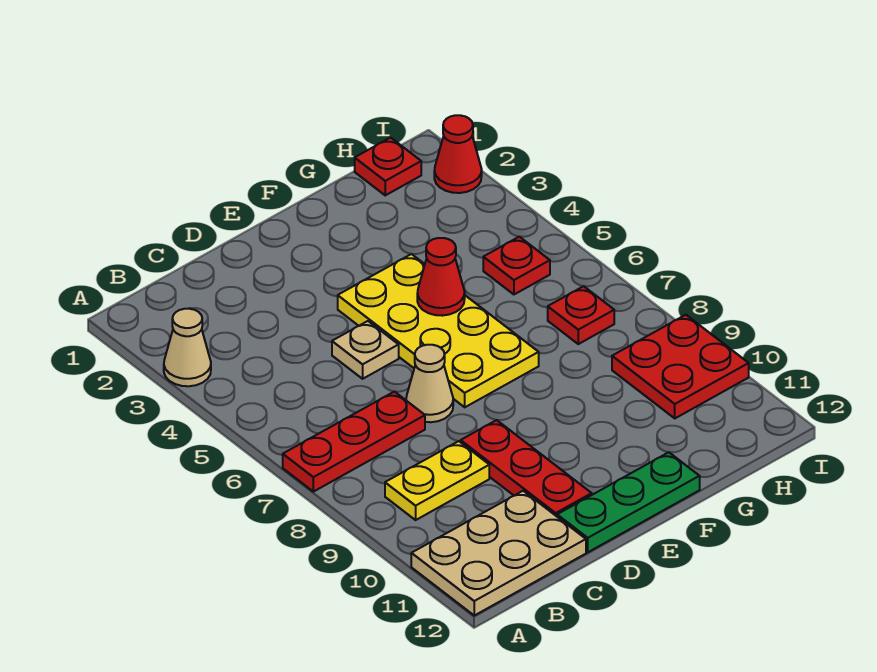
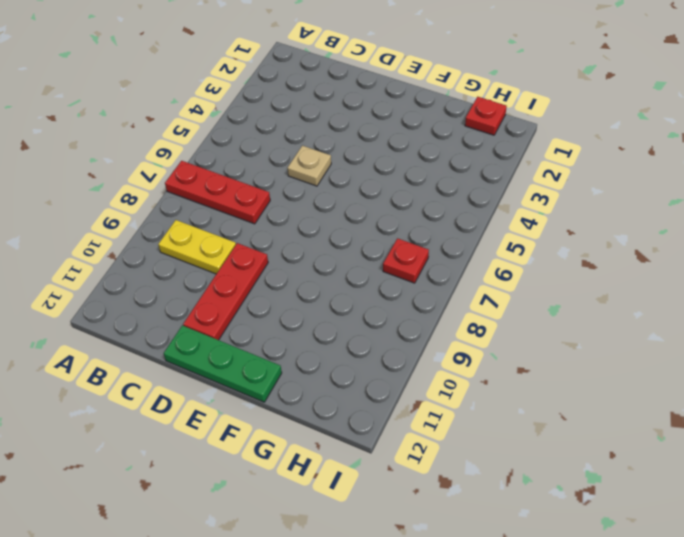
none -> tan cone A3 level 1
none -> tan plate A11:C12 level 1
none -> tan cone D7 level 1

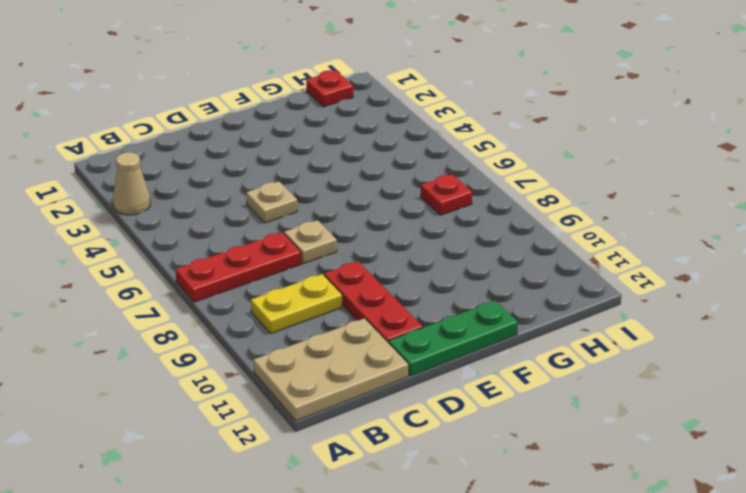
tan plate D7 level 1 -> tan cone D7 level 1
none -> yellow plate E4:F7 level 1
none -> red plate H5 level 1
none -> red plate H9:I10 level 1

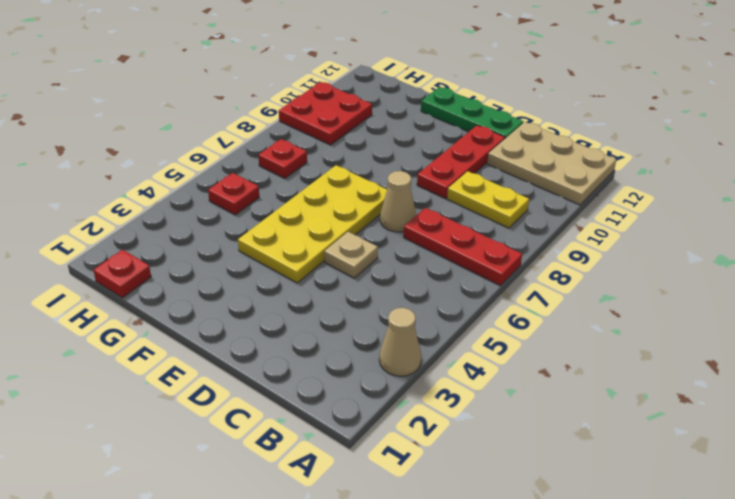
none -> red cone I2 level 1
none -> red cone F5 level 2

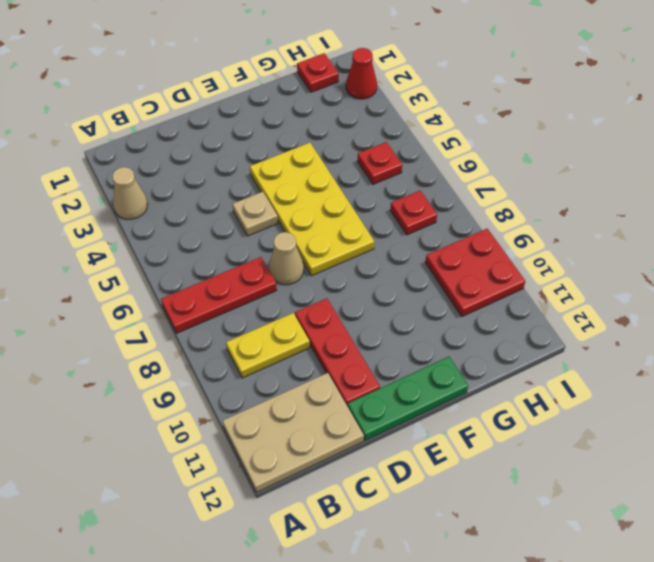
none -> red cone F5 level 2

